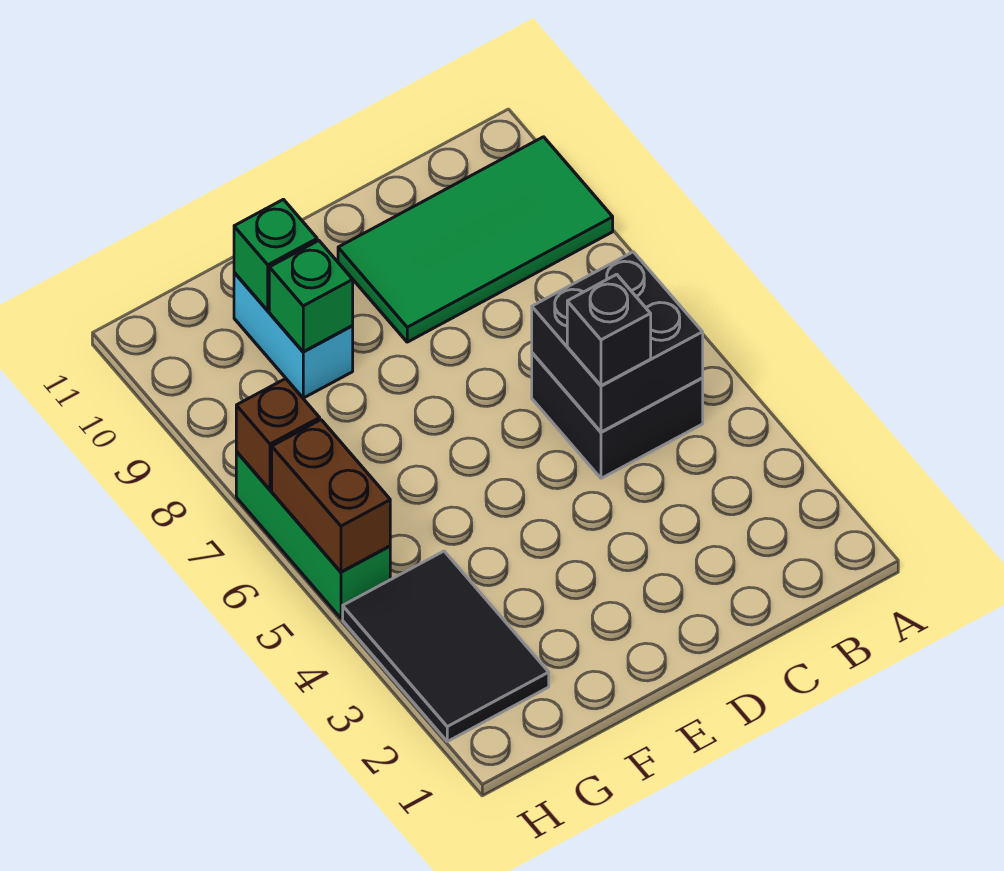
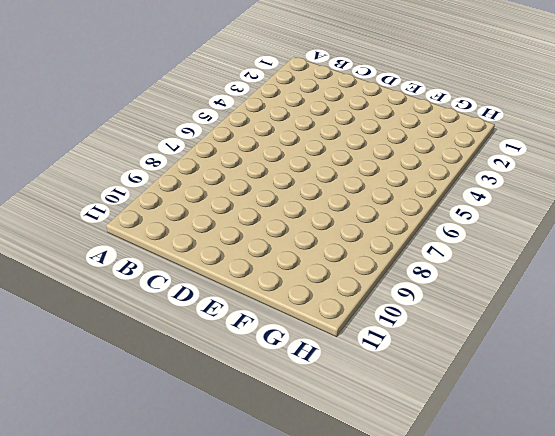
none -> green tile A9:D10 level 1
none -> black brick B5:C6 level 1

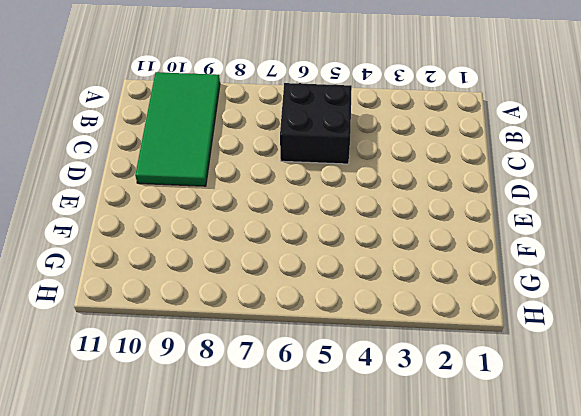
none -> cyan brick F9:F10 level 1
none -> black tile G2:H4 level 1

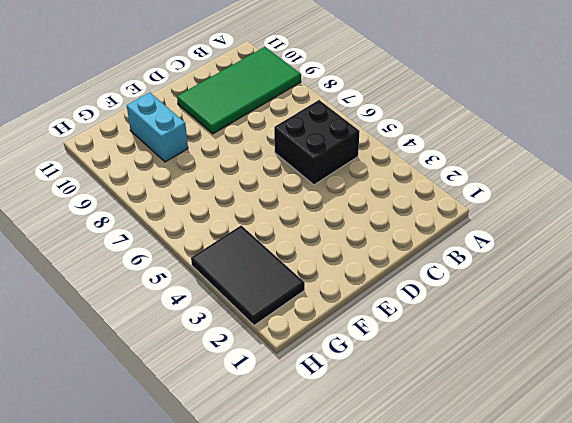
none -> green brick H5:H7 level 1
none -> black brick B5:C6 level 2

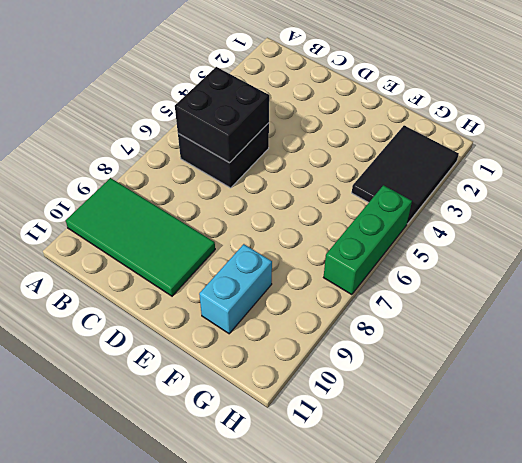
none -> green brick F9 level 2
none -> green brick F10 level 2

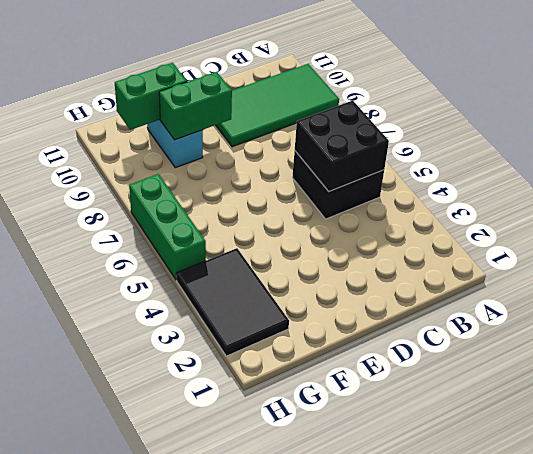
green brick E9:F9 level 2 -> green brick F9 level 2
green brick F10:G10 level 2 -> green brick F10 level 2
none -> brown brick H5:H6 level 2
none -> brown brick H7 level 2

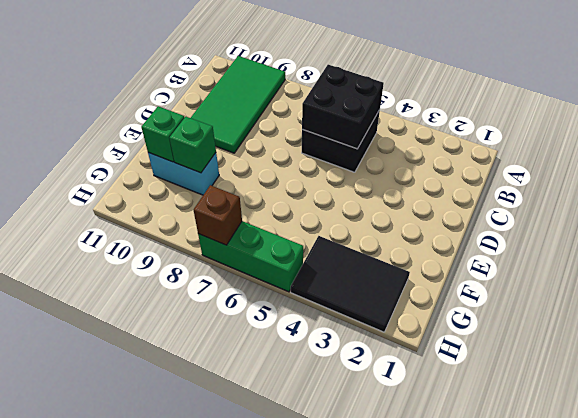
none -> brown brick H5:H6 level 2
none -> black brick C5 level 3

